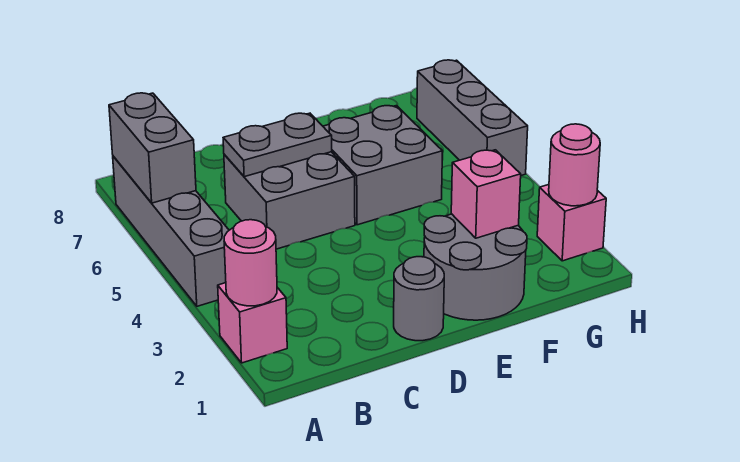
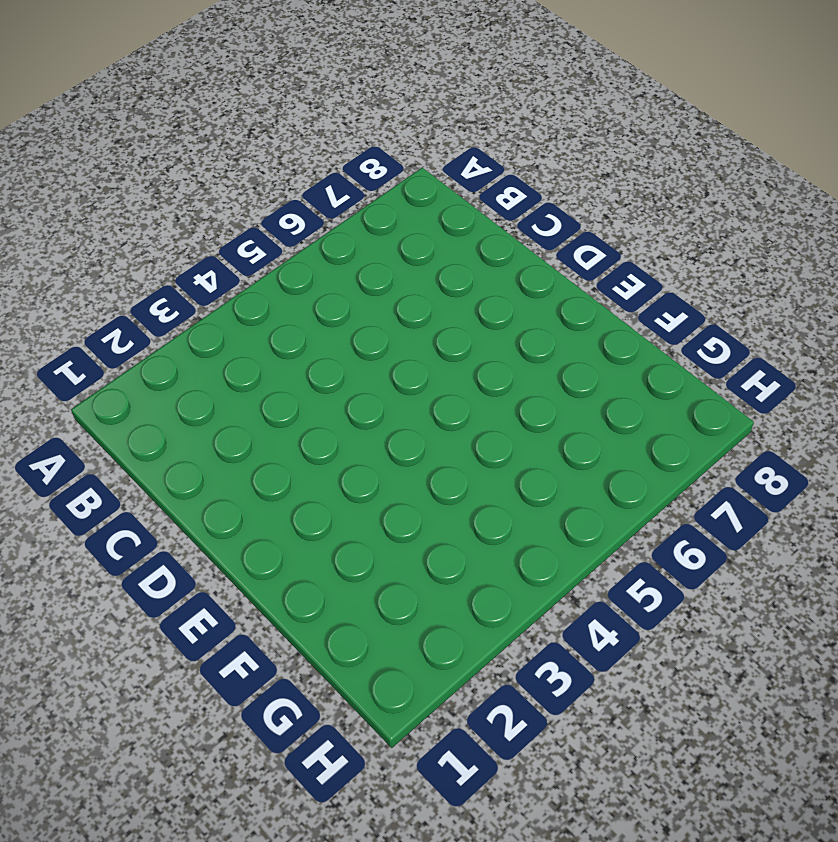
none -> pink brick A2 level 1
none -> grey brick A4:A7 level 1
none -> grey brick C5:D6 level 1

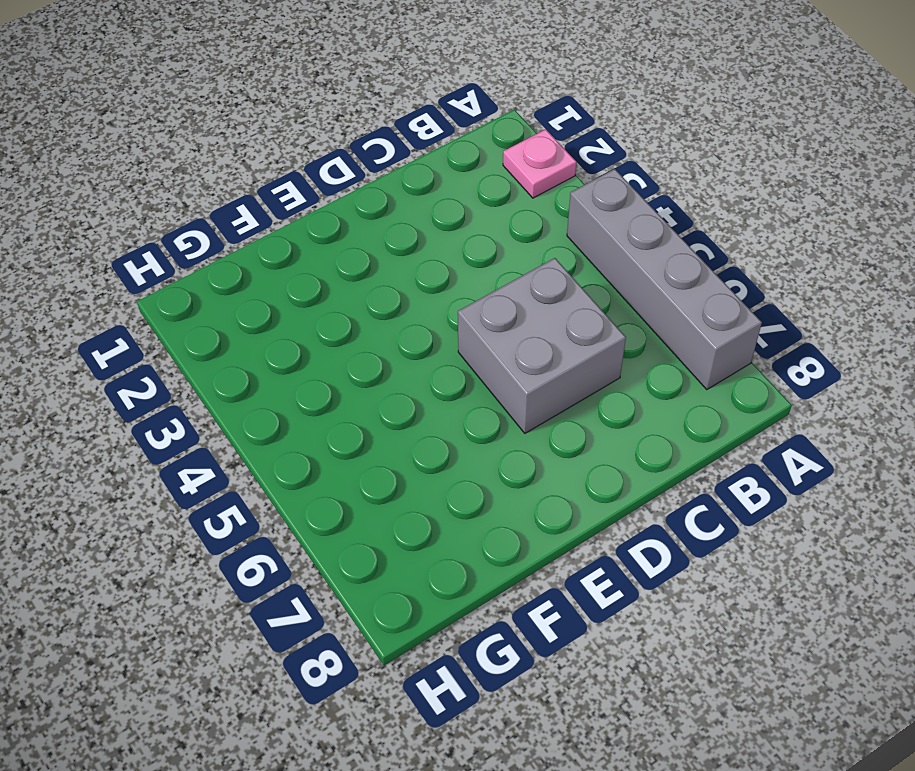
pink plate A2 level 1 -> pink brick A2 level 1
none -> grey round brick D1 level 1
none -> grey round brick E1:F2 level 1
none -> grey brick E5:F6 level 1

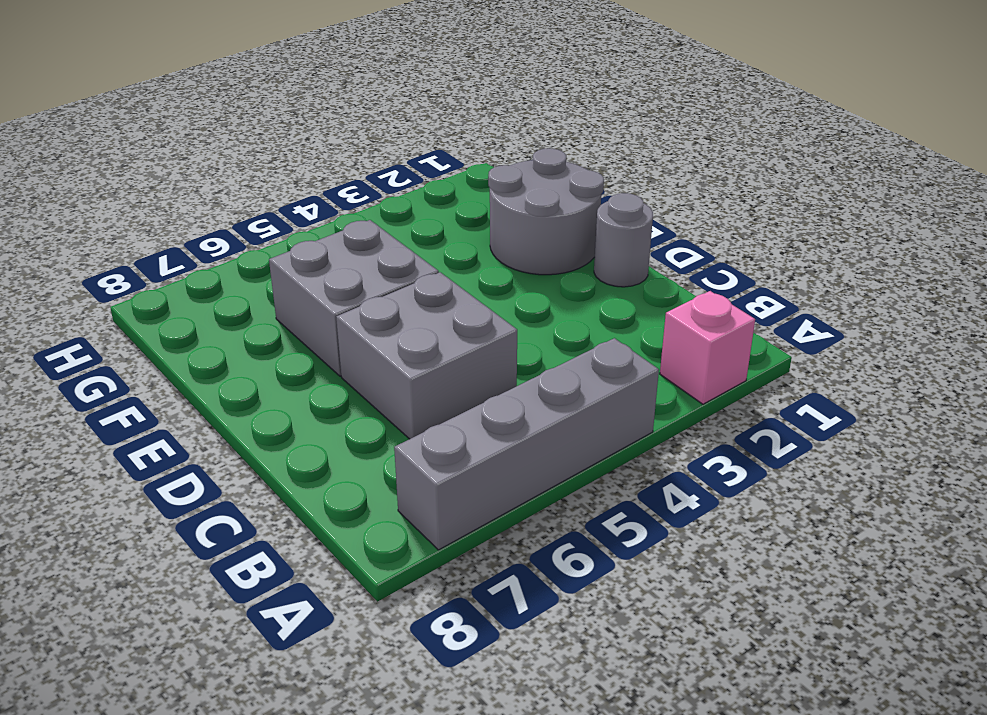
none -> pink brick H2 level 1
none -> grey brick H5:H7 level 1
none -> pink round brick A2 level 2

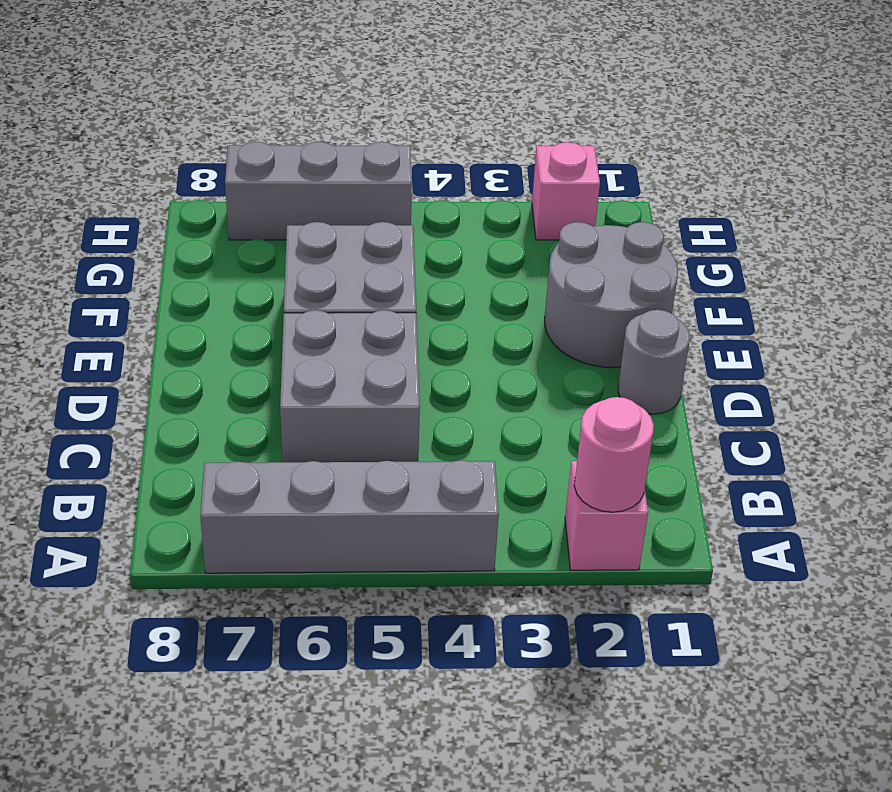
none -> grey brick A6:A7 level 2
none -> grey plate C6:D6 level 2
none -> pink brick F2 level 2

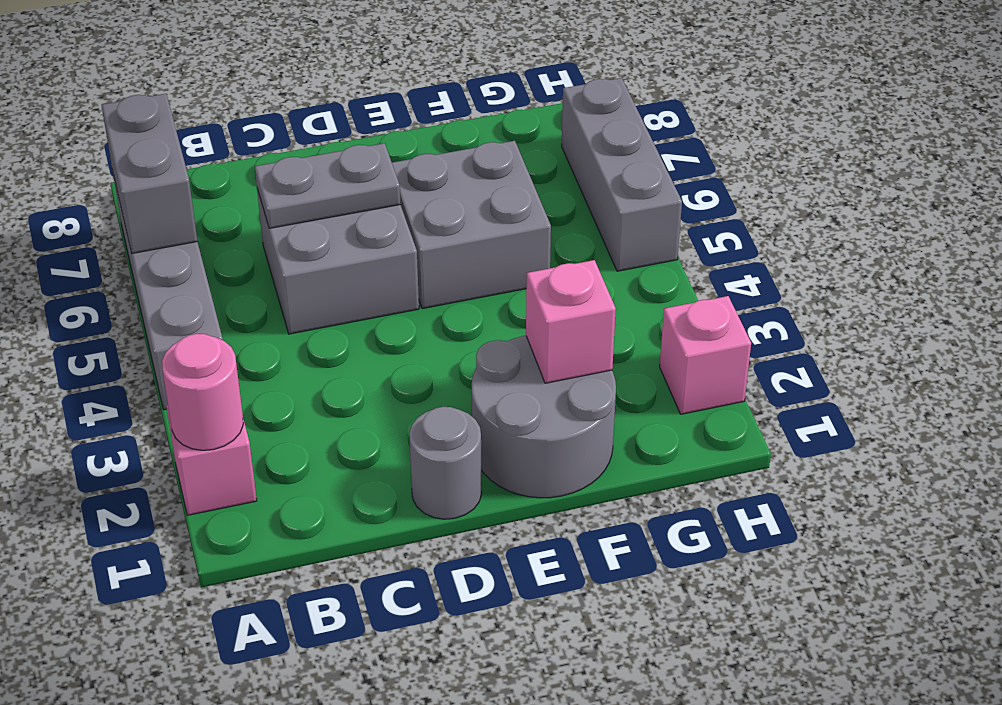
none -> pink round brick H2 level 2

